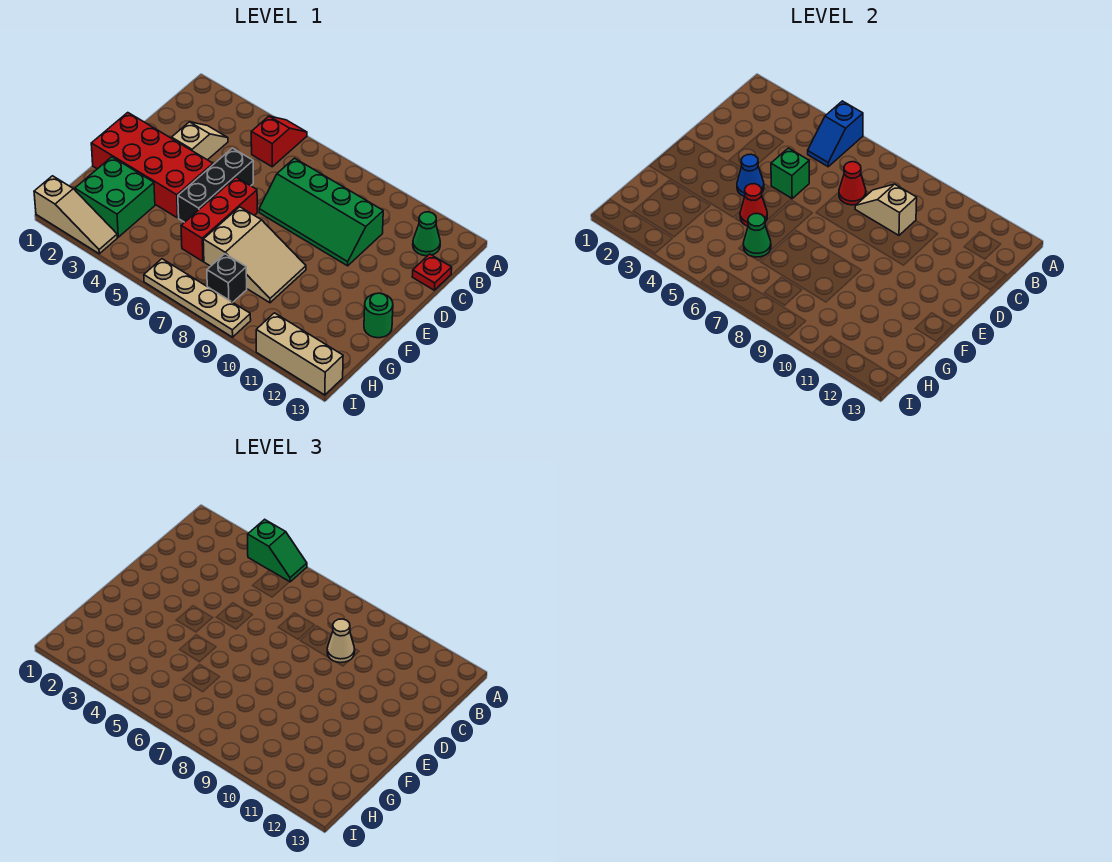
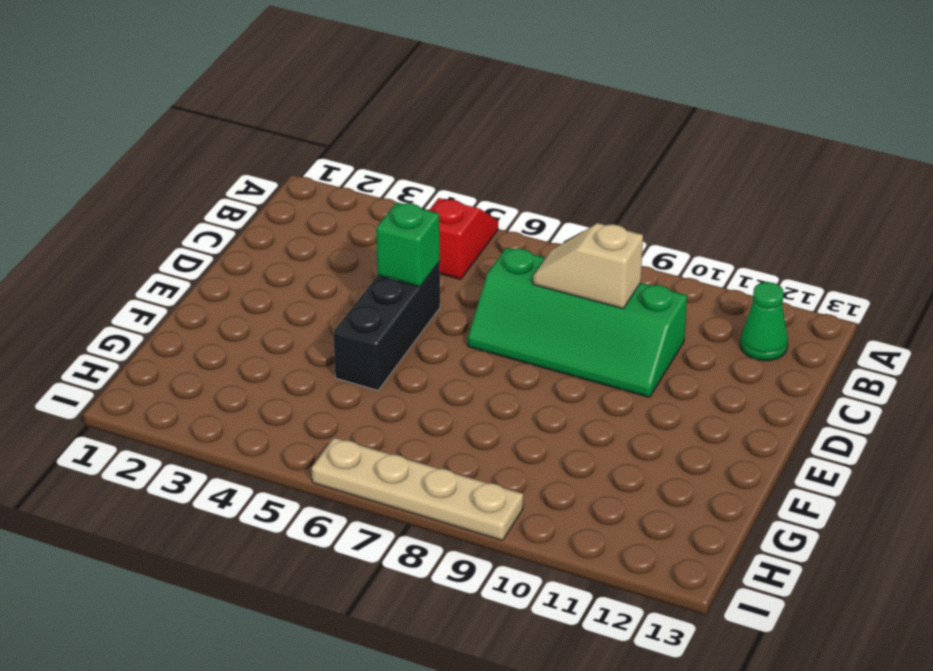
none -> tan slope C3:D3 level 1 top D
none -> red plate C13 level 1
none -> red brick E1:F4 level 1

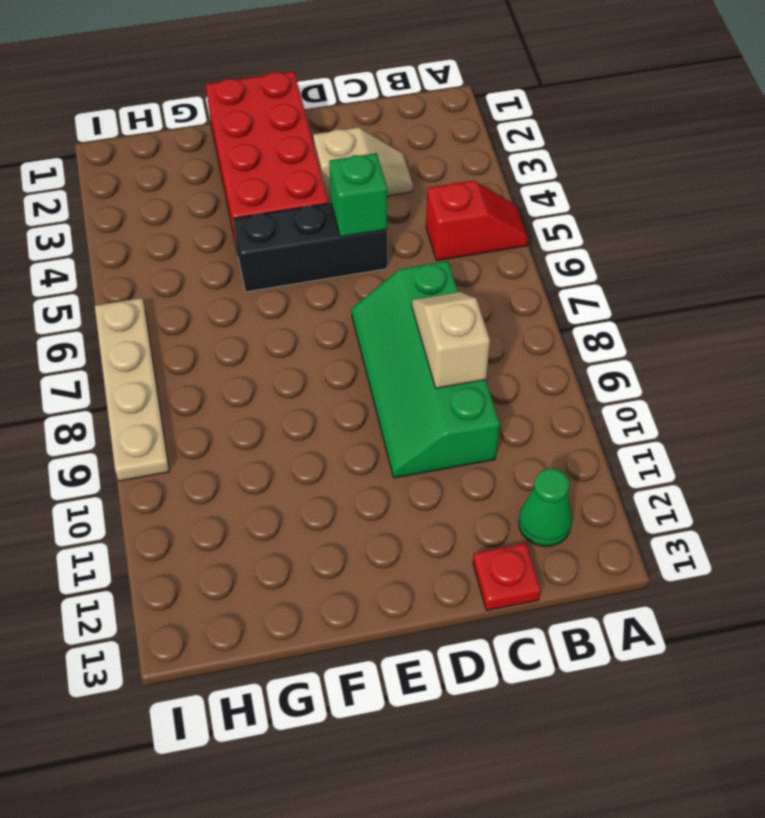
none -> red brick E6:G6 level 1
none -> tan slope F7:G9 level 1 top 7
none -> green round brick F13 level 1

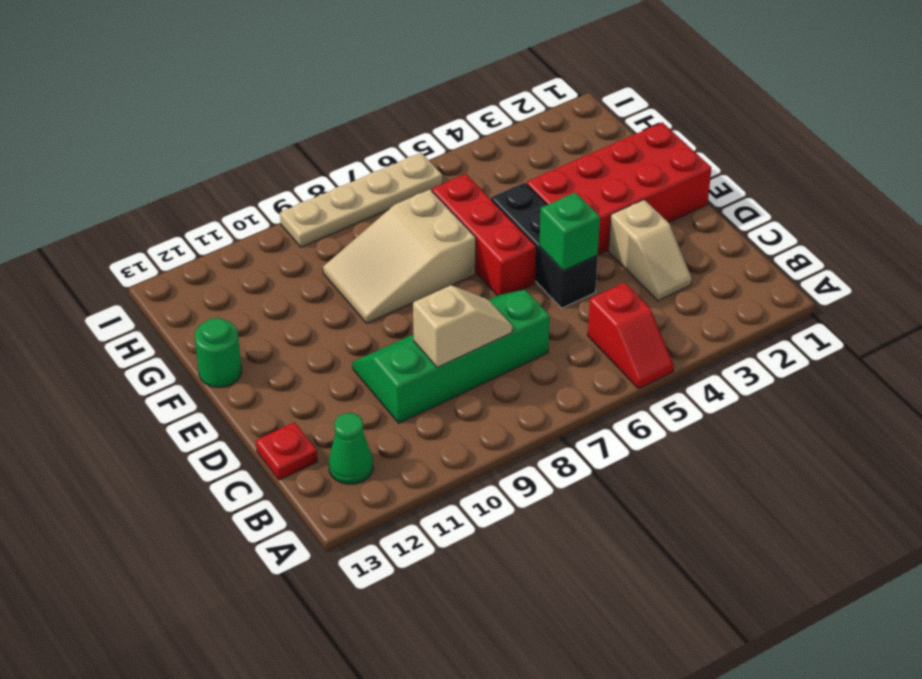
none -> green brick G2:H3 level 1
none -> black brick H8 level 1
none -> tan slope I1:I3 level 1 top 1

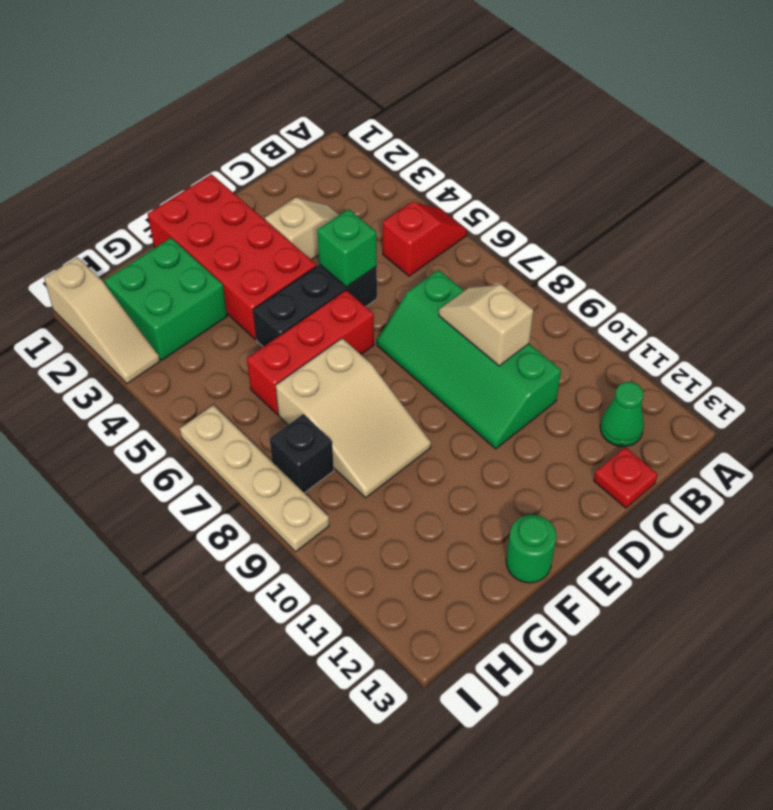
none -> tan brick I11:I13 level 1
none -> blue slope A5:B5 level 2 top A
none -> red cone C7 level 2

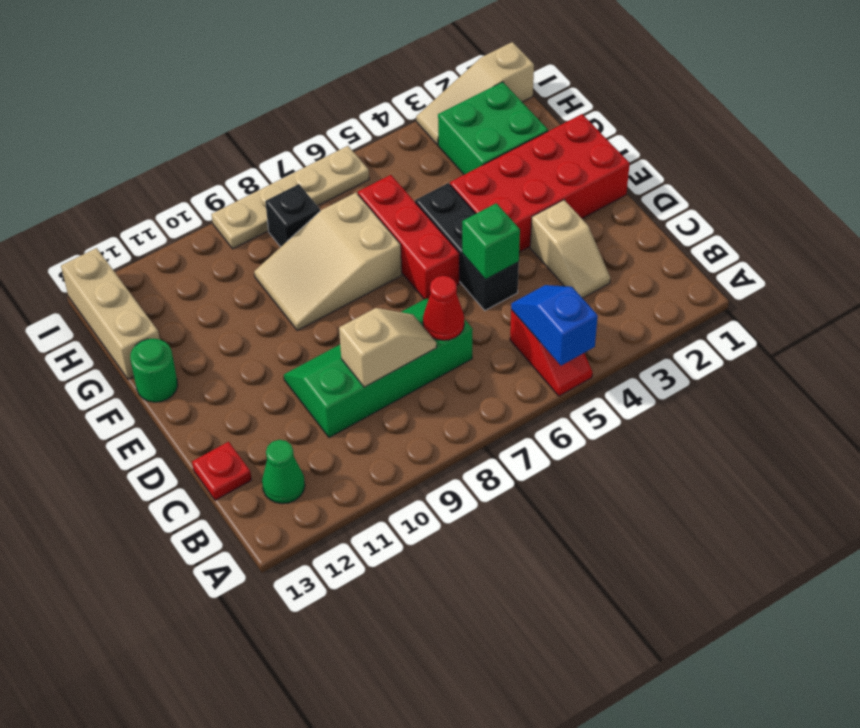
tan brick G13:I13 level 1 -> tan brick I11:I13 level 1
none -> blue cone E4 level 2
none -> red cone F5 level 2
none -> green cone G6 level 2

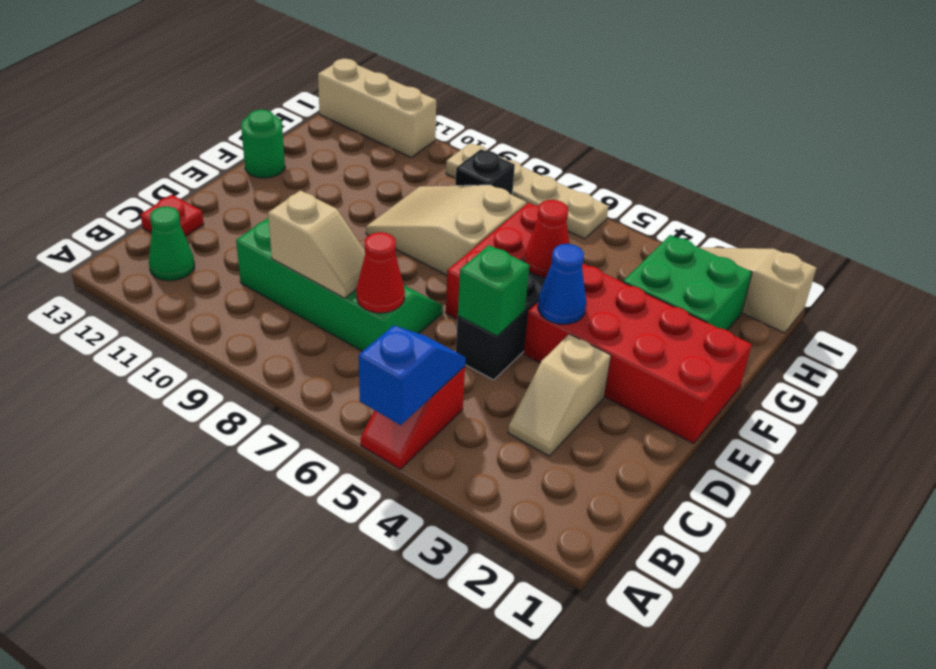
none -> green cone G6 level 2
none -> green slope A4:A5 level 3 top 4
none -> tan cone C9 level 3

